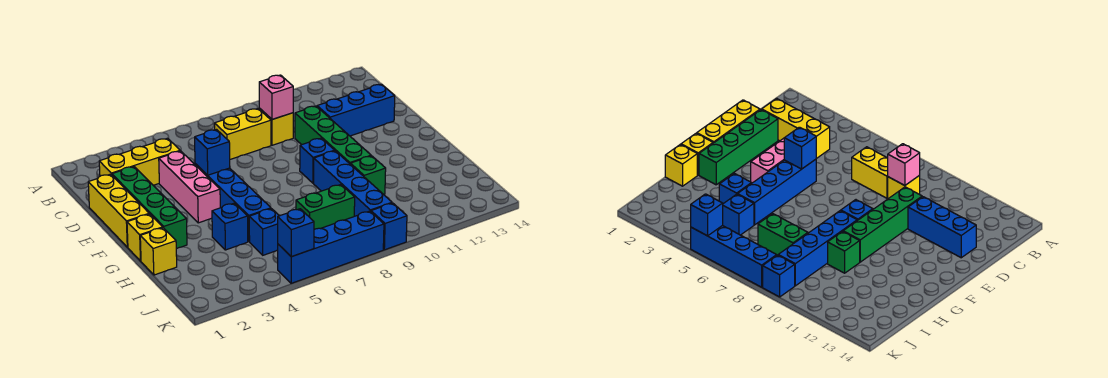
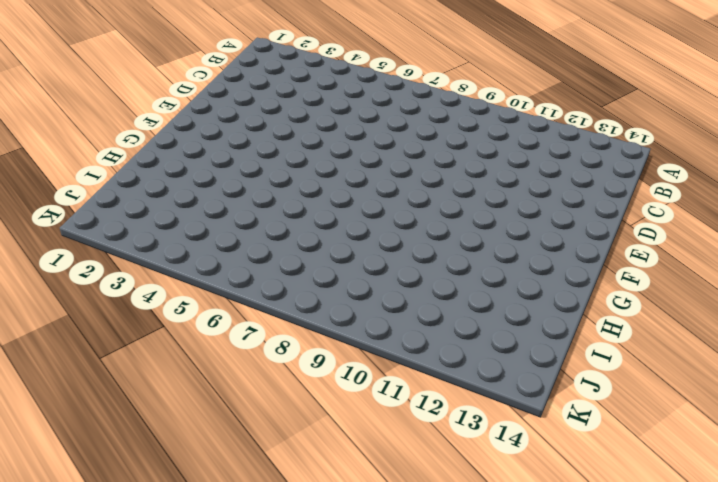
none -> yellow brick C2:C4 level 1
none -> yellow brick C7:C8 level 1
none -> yellow brick C9 level 1

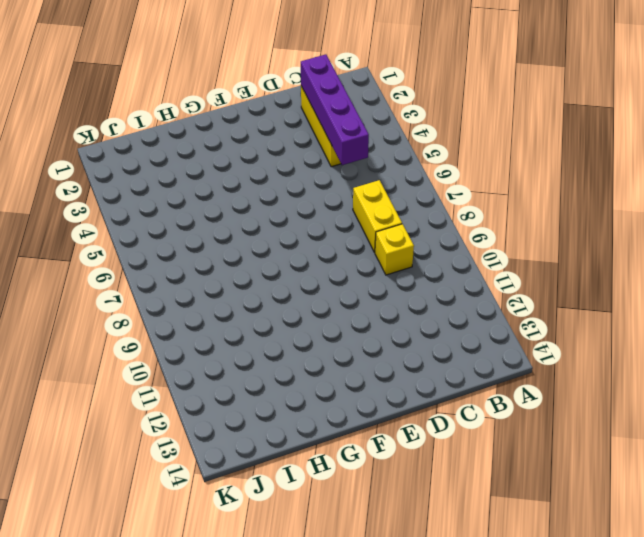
purple brick C2:C5 level 2 -> none
none -> yellow brick D1:F1 level 1
none -> green brick D2:G2 level 1
none -> pink brick D4:F4 level 1

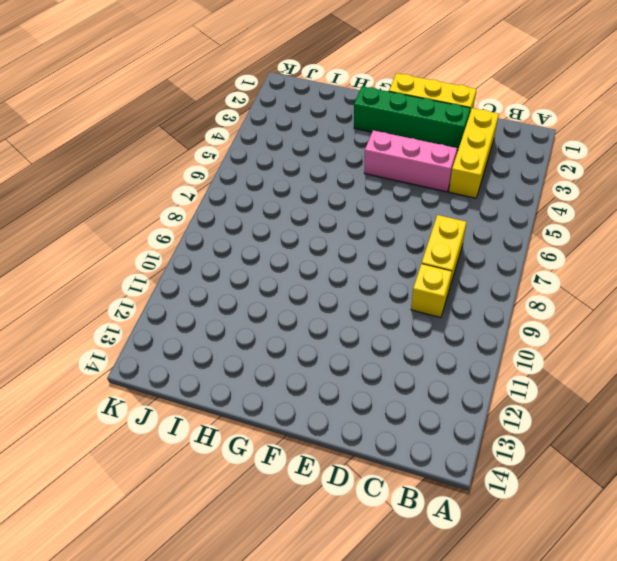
none -> green brick D10:G10 level 1
none -> blue brick D11:D13 level 1
none -> blue brick E5:H5 level 1

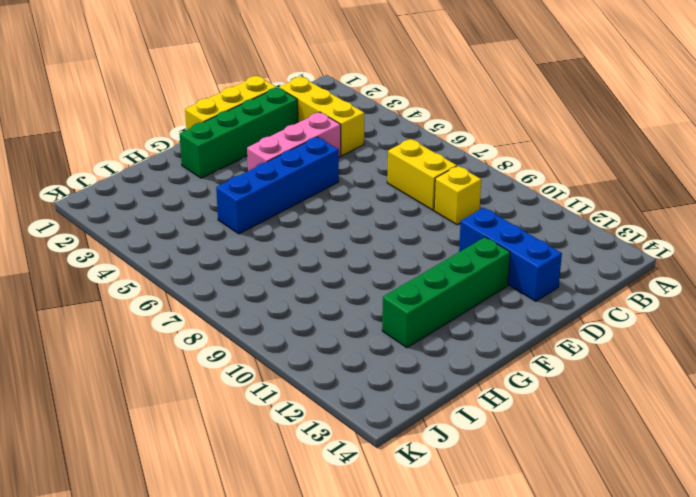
green brick E12:H12 level 1 -> green brick D10:G10 level 1
none -> blue brick F9 level 1
none -> yellow brick G1 level 1
none -> blue brick G9:J9 level 1

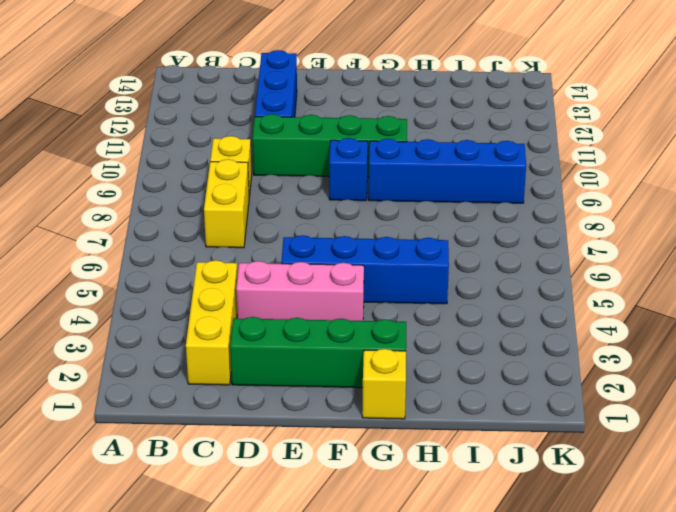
none -> yellow brick D1:F1 level 1
none -> yellow brick H1 level 1
none -> blue brick H4 level 1

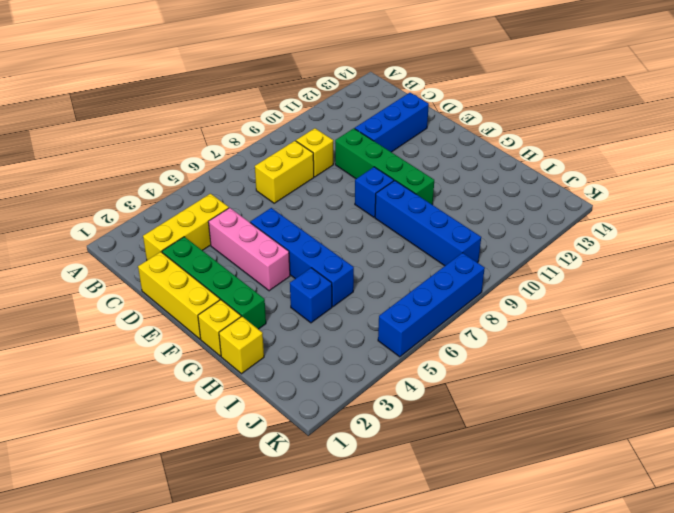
none -> green brick H10 level 1
none -> blue brick I5 level 1
none -> green brick I7:I8 level 1

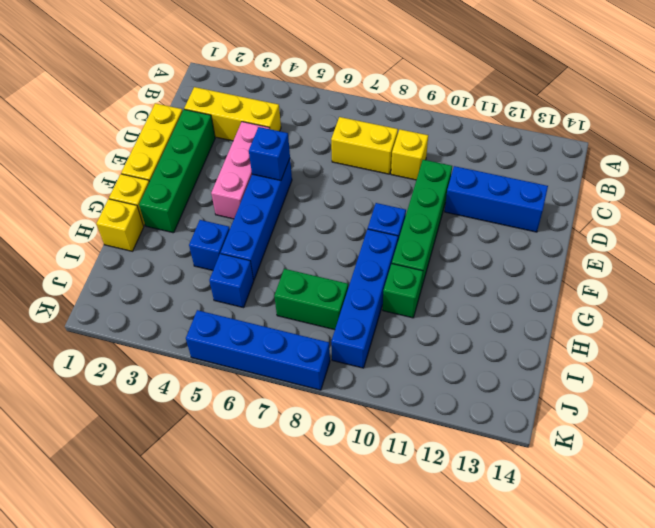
none -> blue brick K9 level 1
none -> pink brick C9 level 2
none -> blue brick K5 level 2

